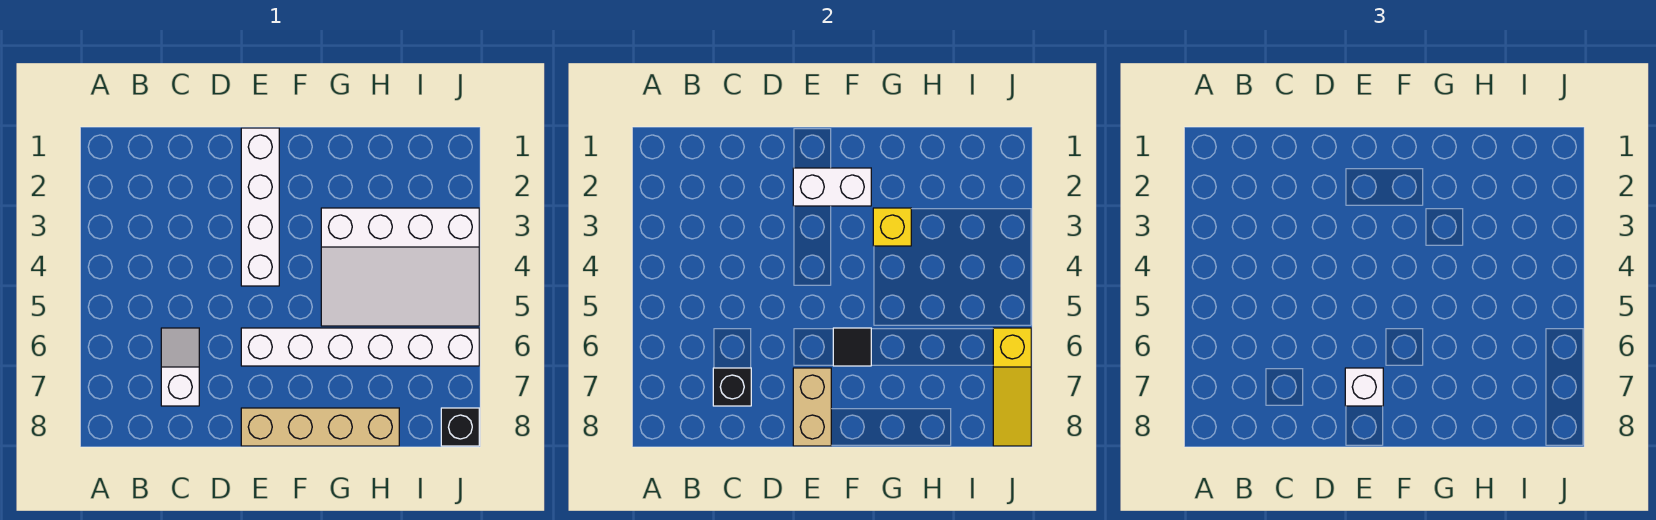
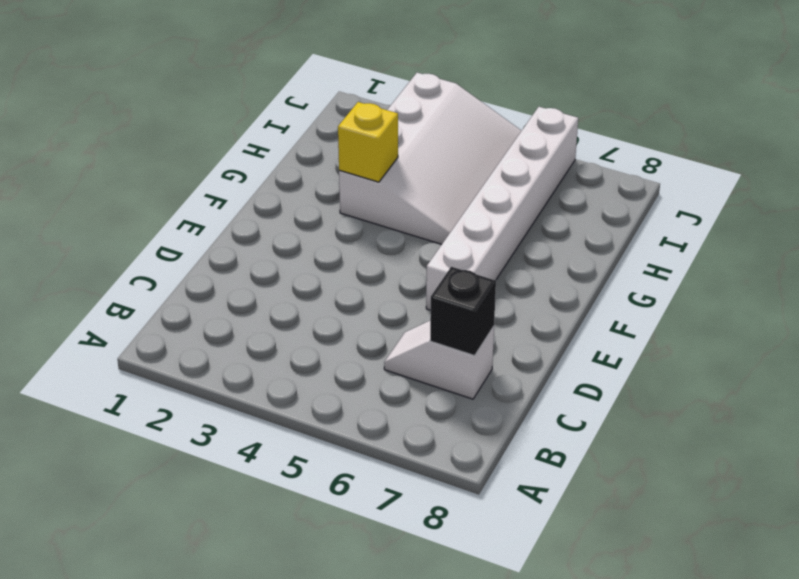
none -> white brick E1:E4 level 1
none -> tan brick E8:H8 level 1
none -> black brick J8 level 1

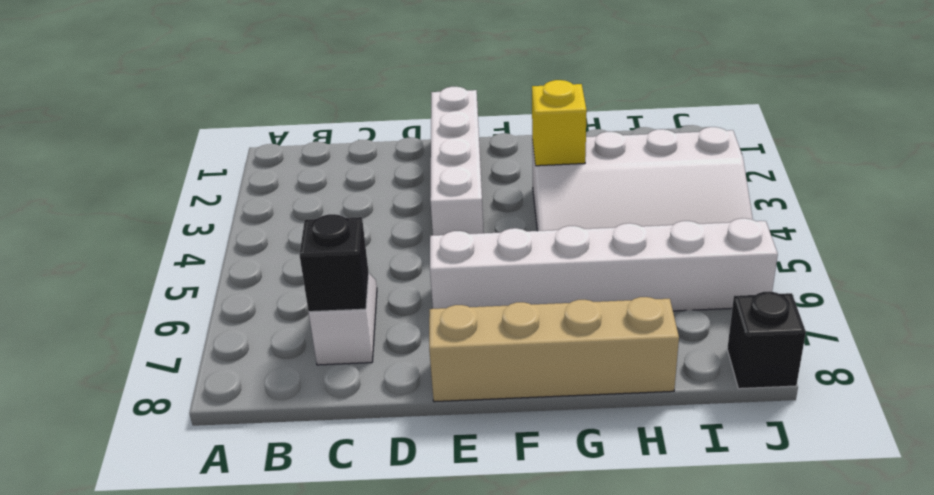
none -> white brick E2:F2 level 2
none -> tan brick E7:E8 level 2
none -> black tile F6 level 2

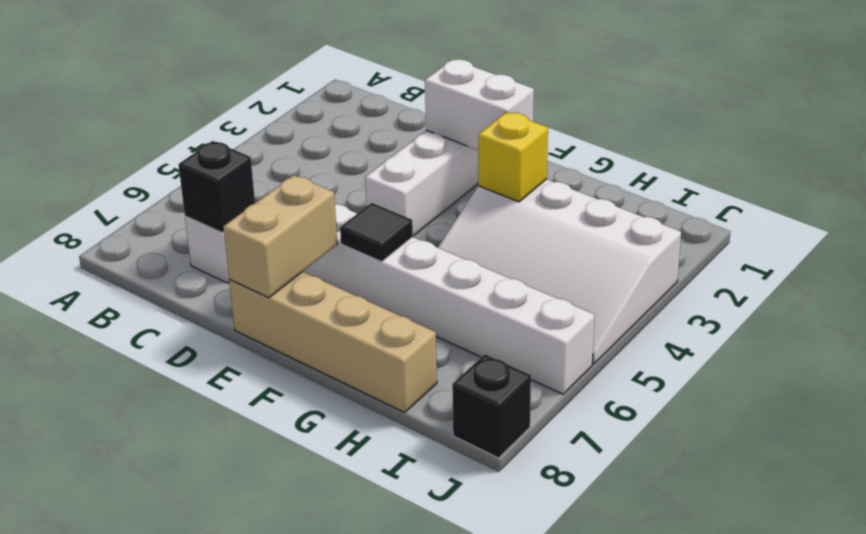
none -> yellow slope J6:J8 level 2 top 6
none -> white brick E7 level 3

